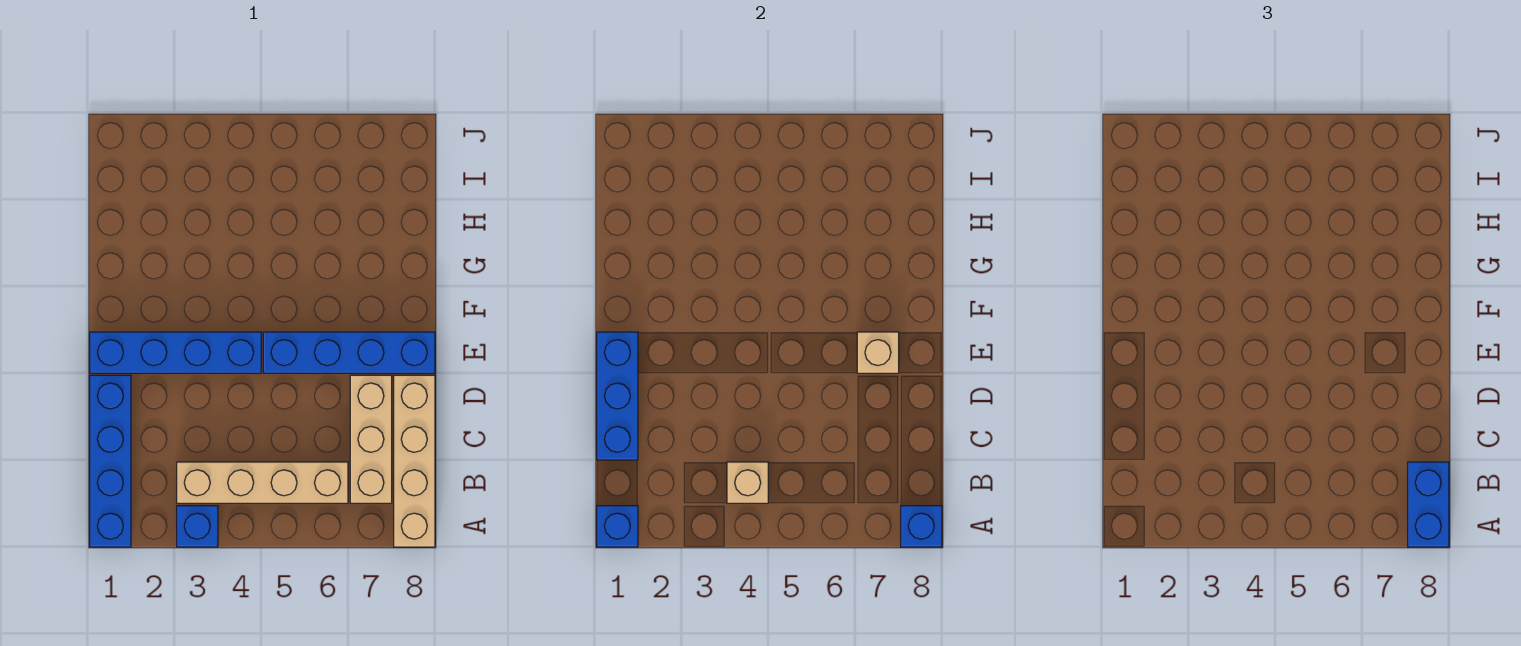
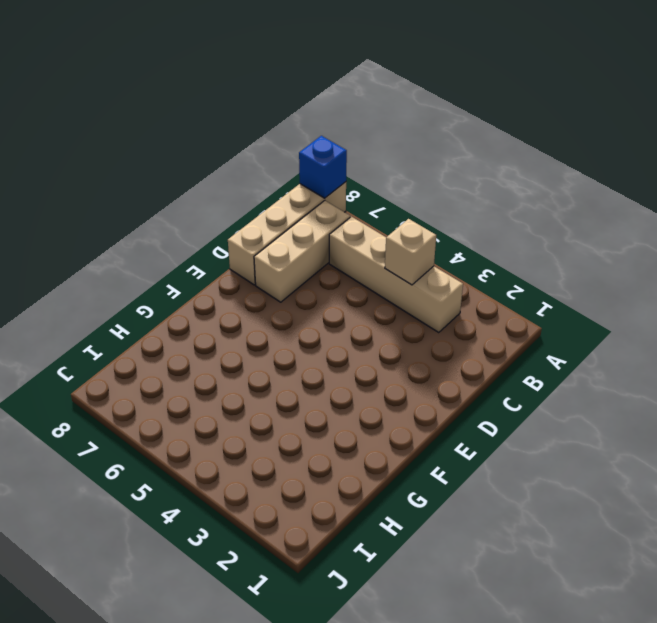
none -> blue brick A1:D1 level 1
none -> blue brick A3 level 1
none -> blue brick E1:E4 level 1

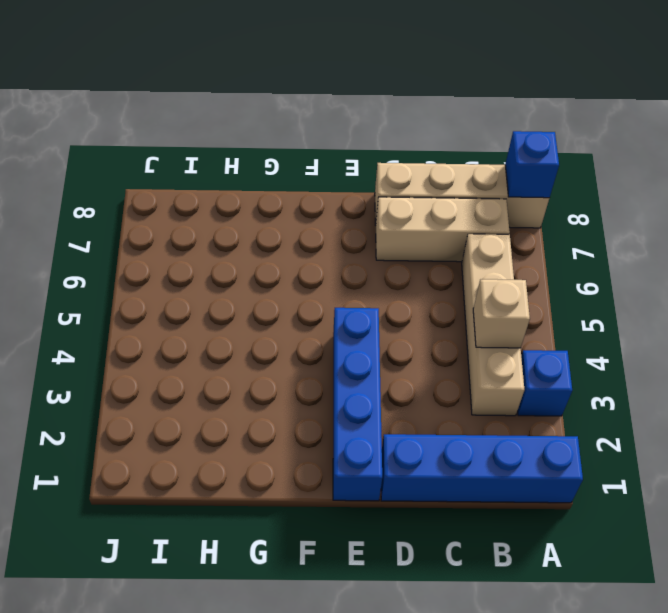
none -> blue brick E5:E8 level 1
none -> blue brick A1 level 2
none -> blue brick C1:E1 level 2

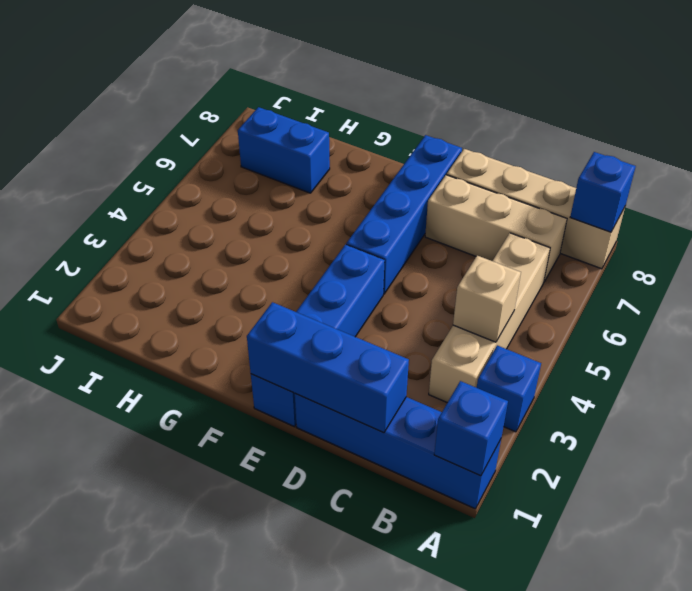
blue brick H7:I7 level 1 -> blue brick A8:B8 level 3
none -> tan brick E7 level 2

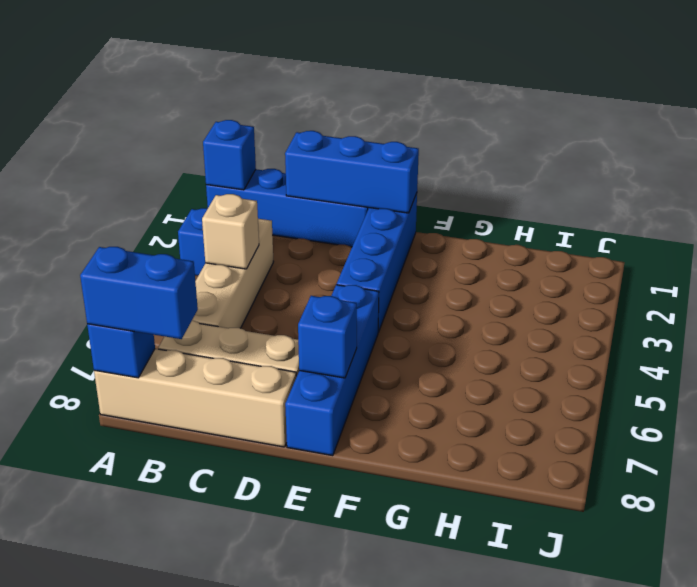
blue brick E7 level 2 -> tan brick E7 level 2

